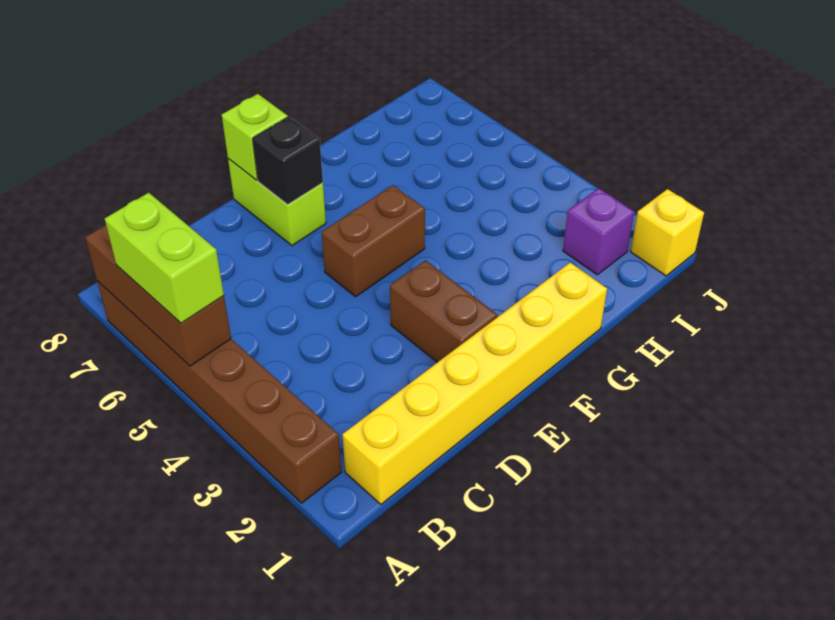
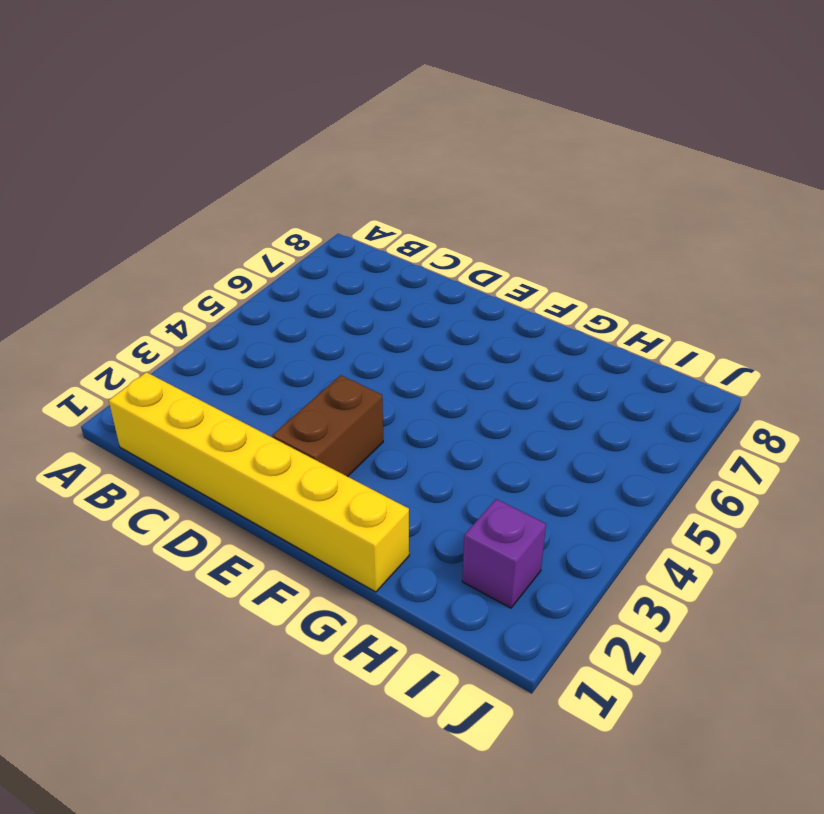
none -> brown brick A2:A7 level 1
none -> brown brick E5:F5 level 1

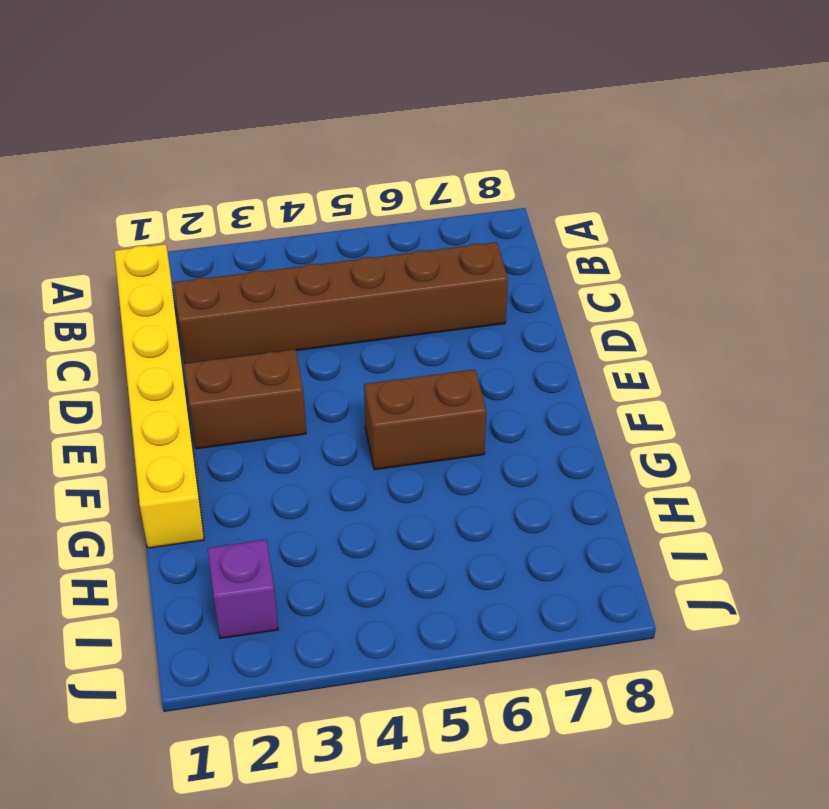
brown brick C2:C7 level 1 -> brown brick A2:A7 level 1
brown brick F5:F6 level 1 -> brown brick E5:F5 level 1
none -> lime brick E7:E8 level 1
none -> yellow brick J1 level 1

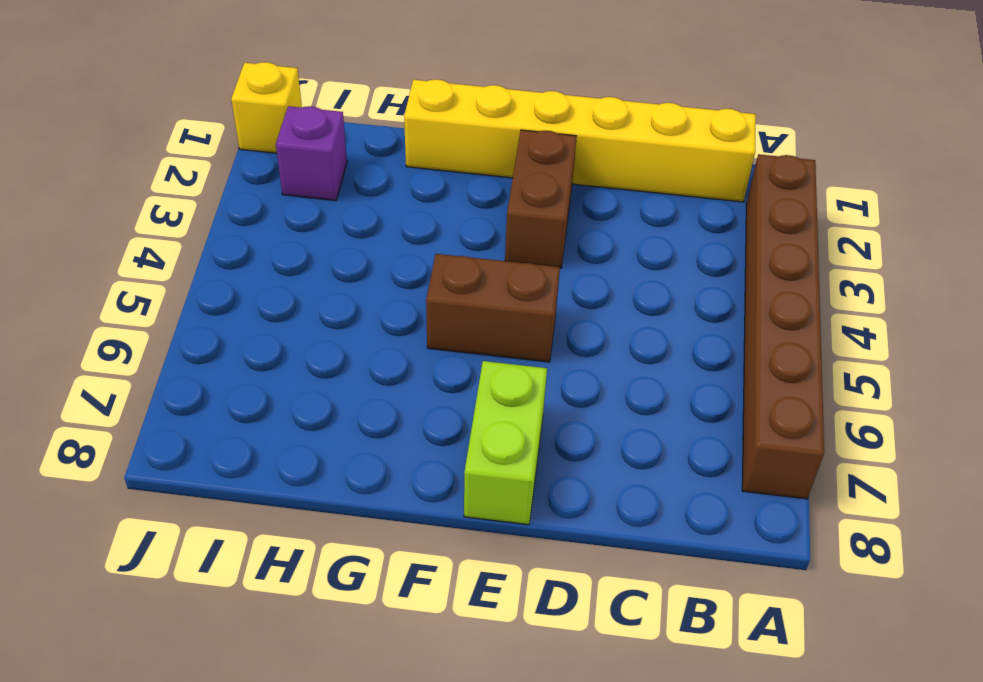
none -> brown brick A5:A7 level 2
none -> black brick E7 level 2

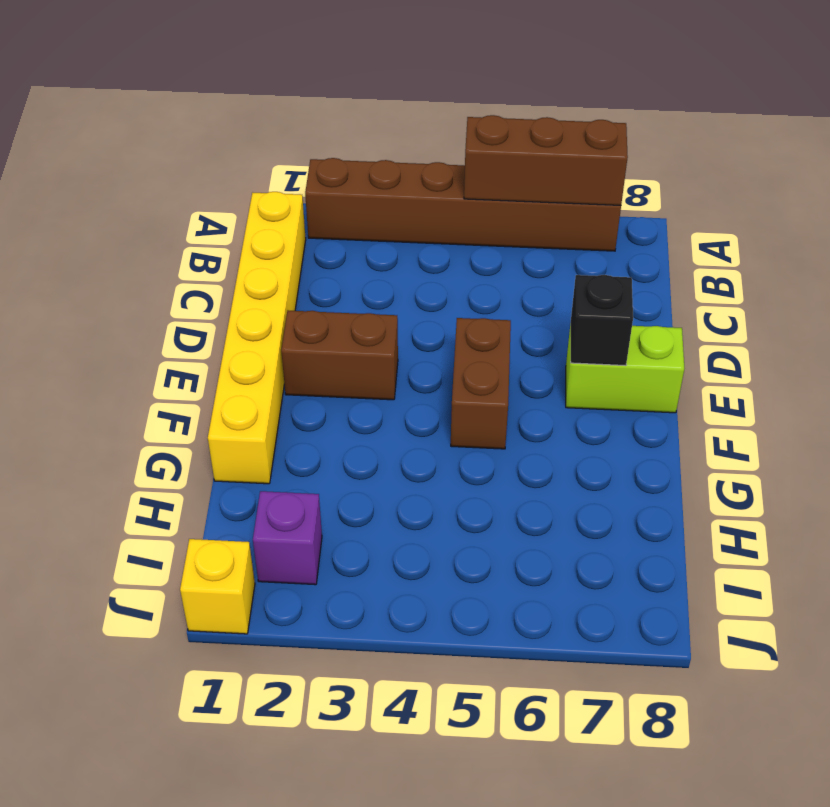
none -> lime brick E8 level 2
none -> lime brick A5:A6 level 3

